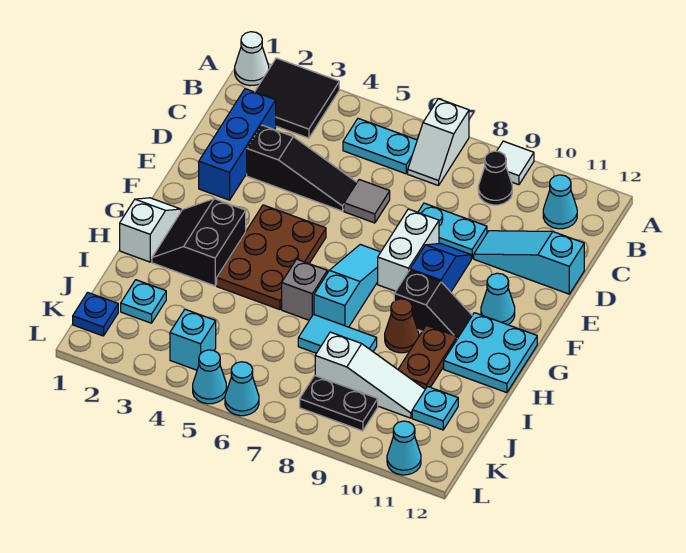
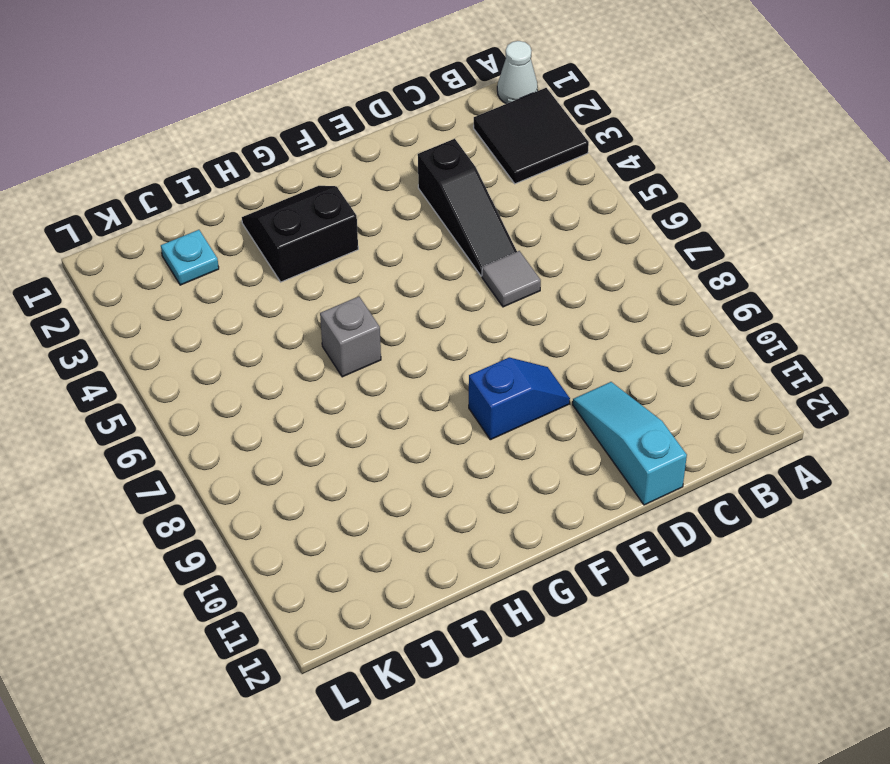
none -> white slope A7:B7 level 1 top A
none -> white tile A9 level 1
none -> cyan plate B5:B6 level 1
none -> black cone B9 level 1

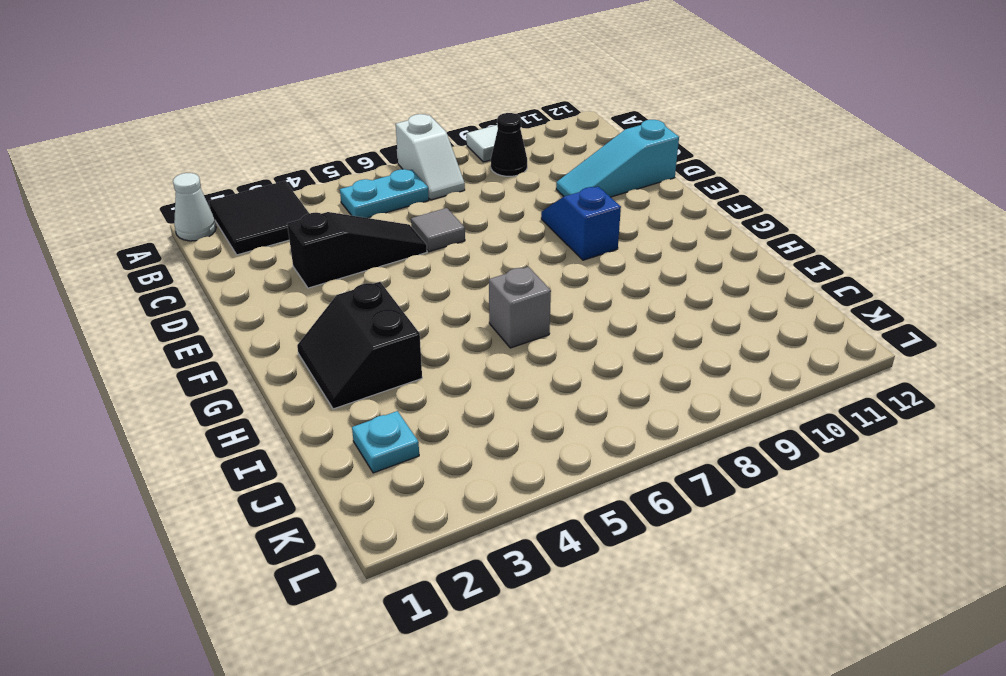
none -> cyan cone B11 level 1
none -> blue brick C2:E2 level 1
none -> cyan plate D8:D9 level 1
none -> white brick E8:F8 level 1

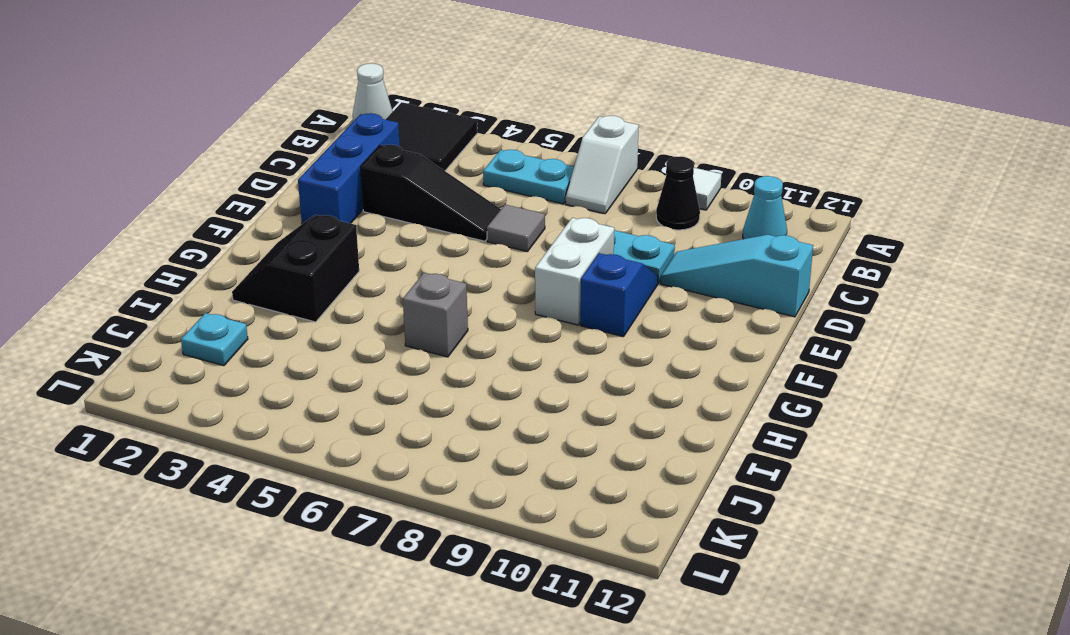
none -> brown plate F4:H5 level 1
none -> cyan slope F7:H7 level 1 top H
none -> cyan cone F11 level 1
none -> white slope G1:H1 level 1 top H

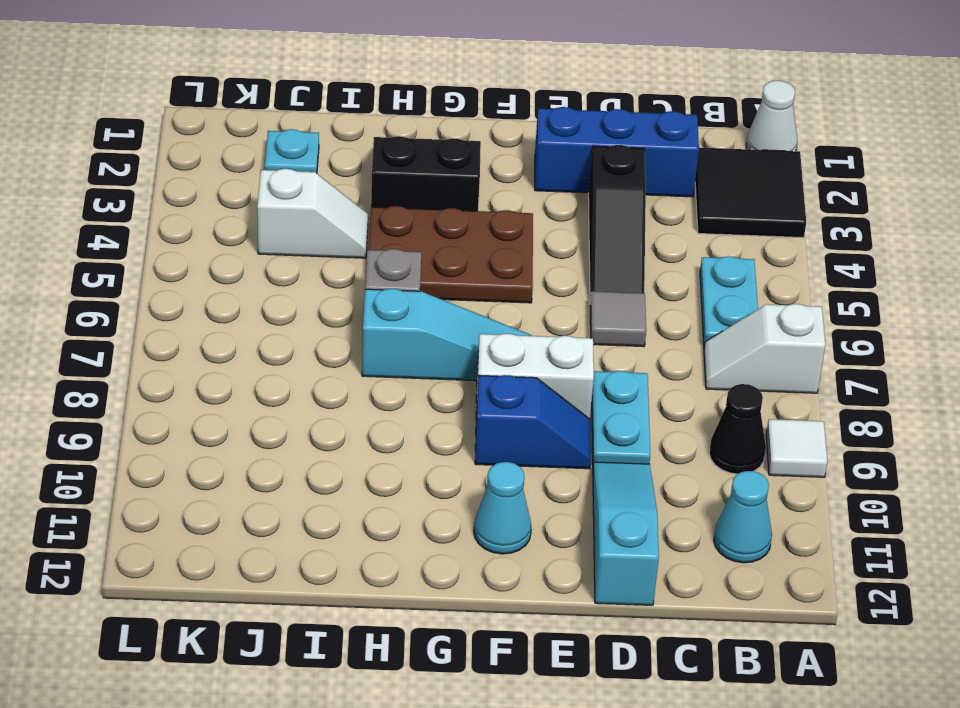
white slope I4:J4 level 1 top J -> white slope G1:H1 level 1 top H
none -> black slope G9:G10 level 1 top 9
none -> cyan plate G11:H12 level 1
none -> brown cone H9 level 1
none -> brown plate H10:I10 level 1

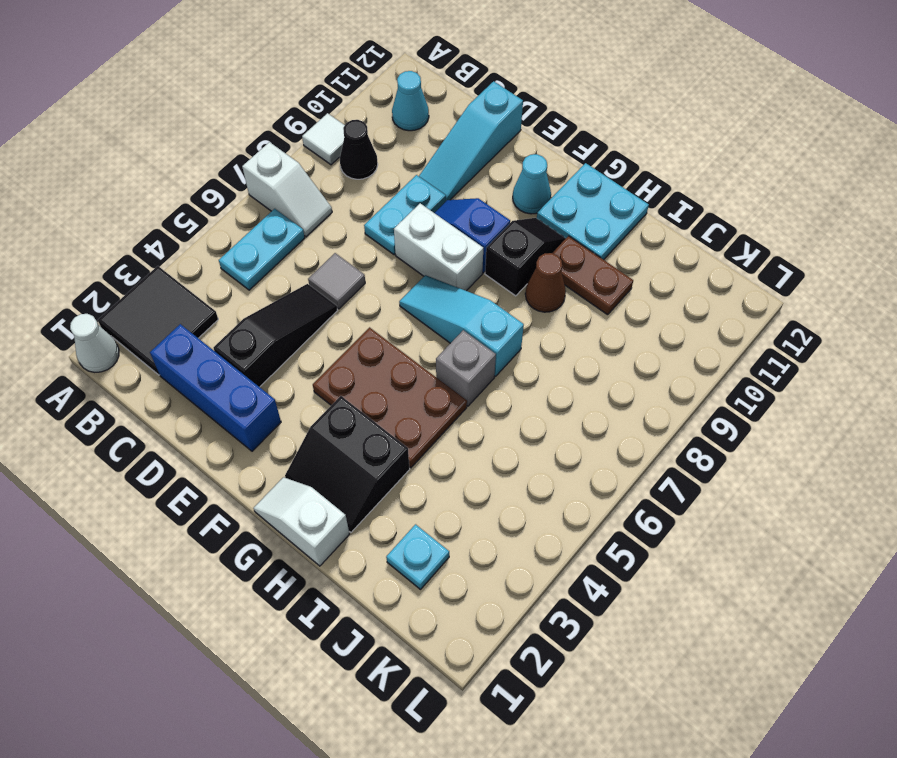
none -> cyan tile I7:I8 level 1
none -> white slope J8:J10 level 1 top 8
none -> cyan plate J11 level 1
none -> blue plate K1 level 1

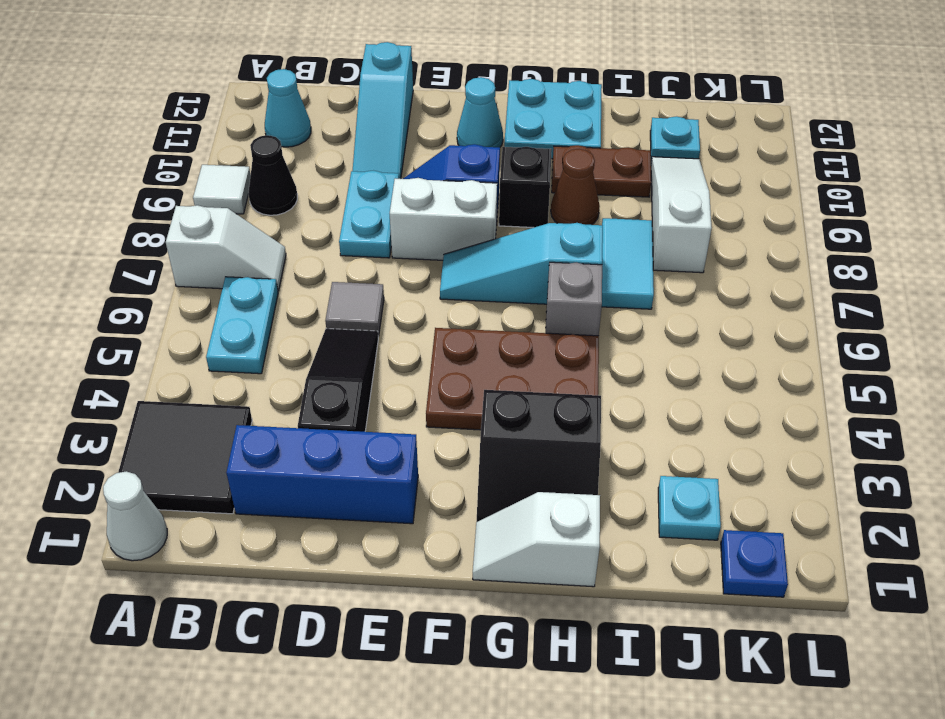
none -> cyan brick K4 level 1
none -> black plate K8:K9 level 1
none -> cyan cone L5 level 1
none -> cyan cone L6 level 1

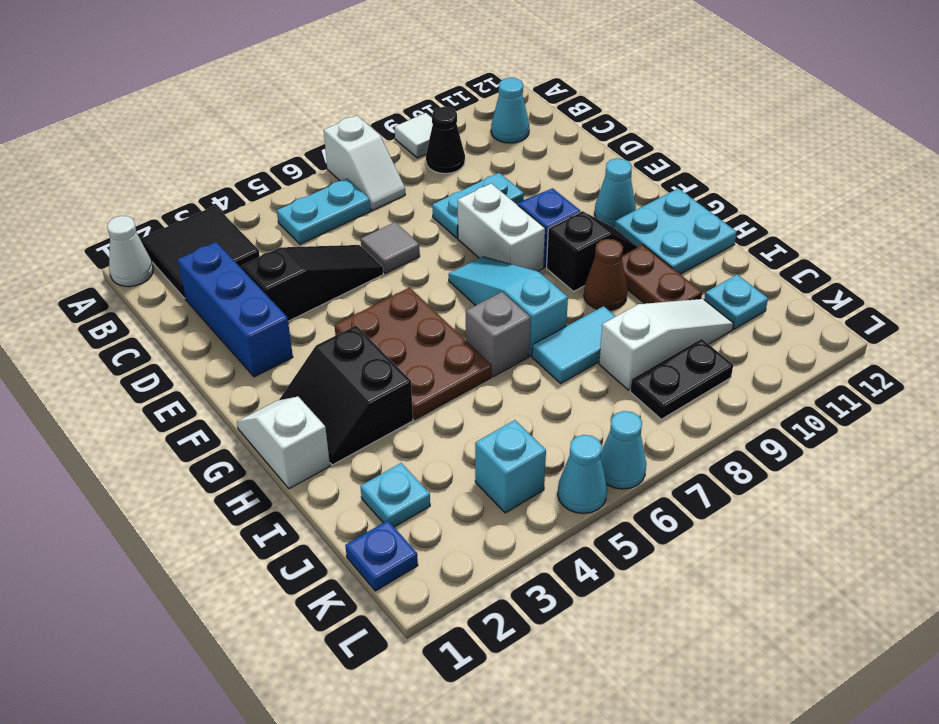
none -> cyan slope D10:D12 level 1 top 12
none -> cyan cone L11 level 1

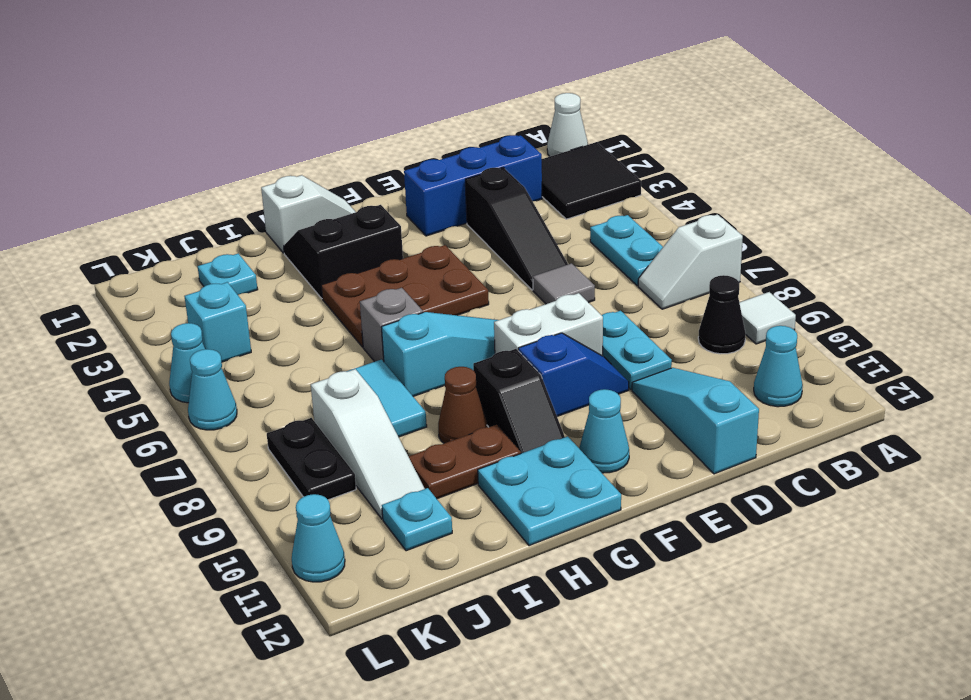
none -> blue plate K1 level 1

